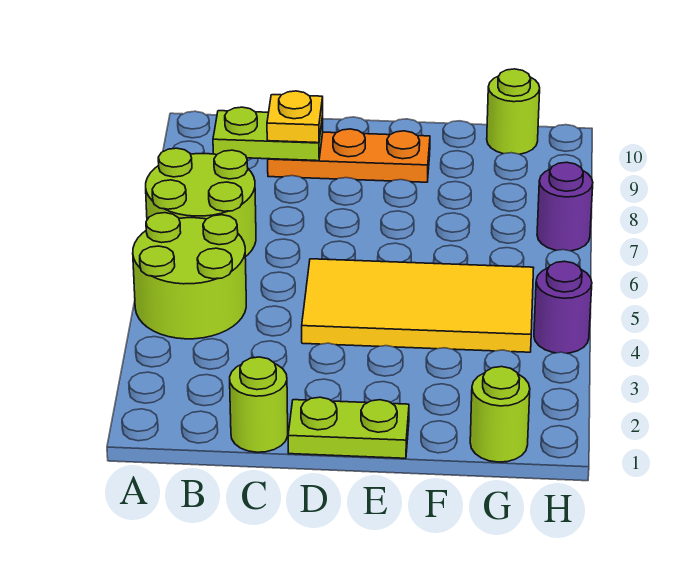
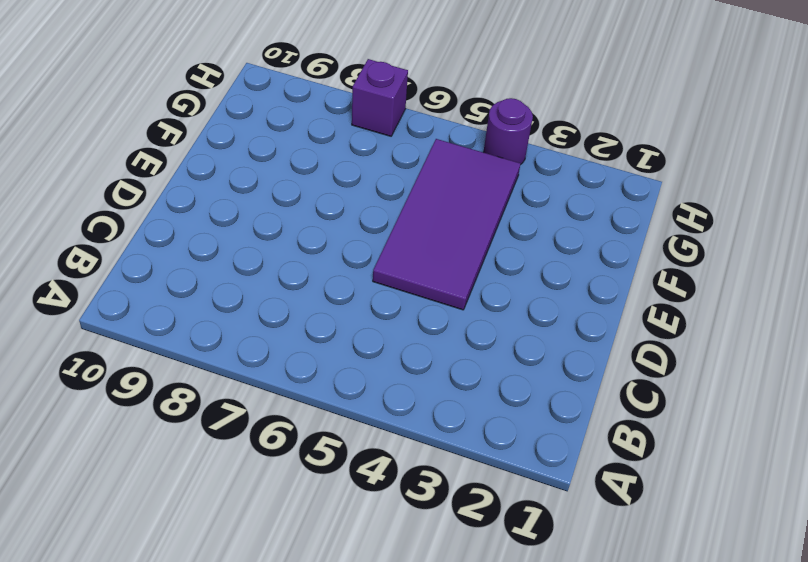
purple tile D4:G5 level 1 -> yellow tile D4:G5 level 1
purple brick H7 level 1 -> purple round brick H7 level 1
none -> lime round brick A4:B5 level 1
none -> lime round brick A6:B7 level 1
none -> lime round brick C1 level 1

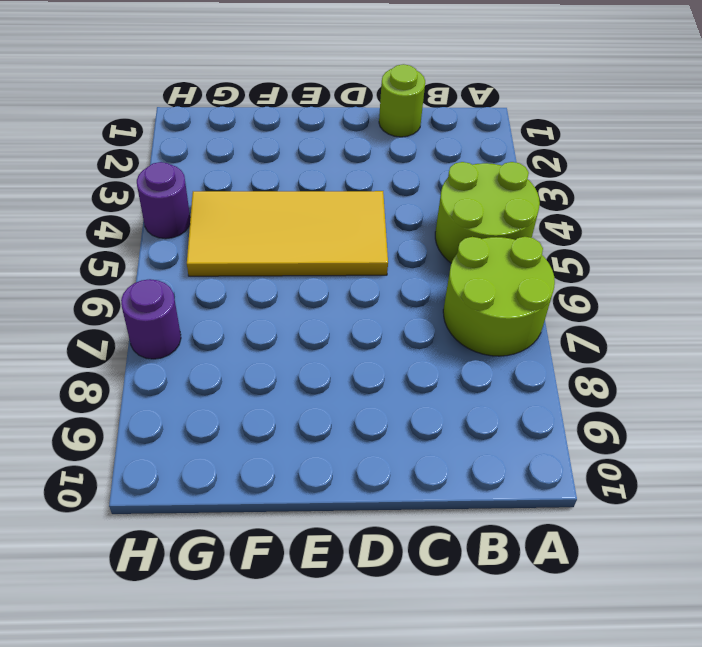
none -> orange plate C9:E9 level 1
none -> lime plate D1:E1 level 1
none -> lime round brick G1 level 1

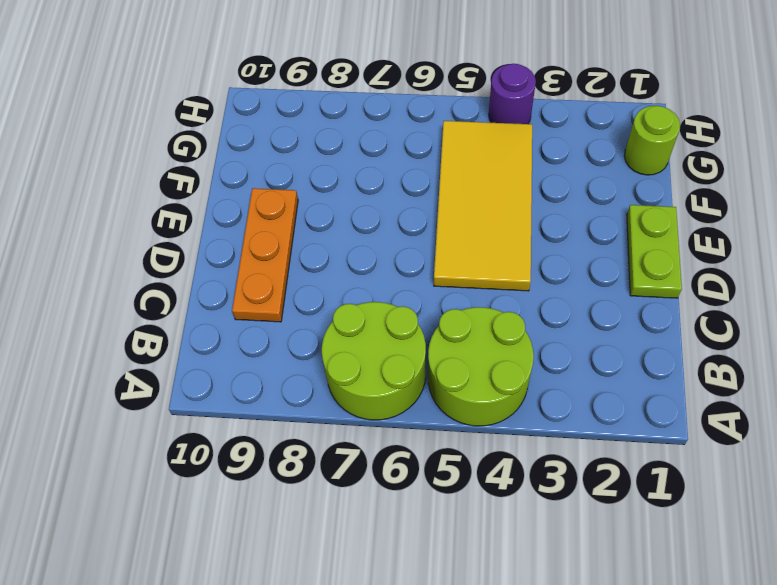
none -> lime round brick C1 level 1
none -> lime round brick G10 level 1
none -> purple round brick H7 level 1

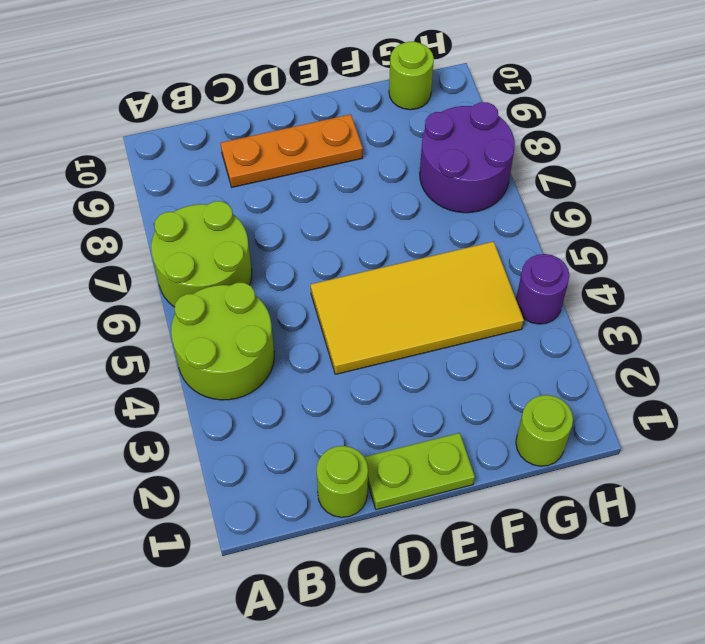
purple round brick G7:H8 level 1 -> purple round brick H7 level 1
none -> lime plate B9:C9 level 2
none -> yellow plate C9 level 3

